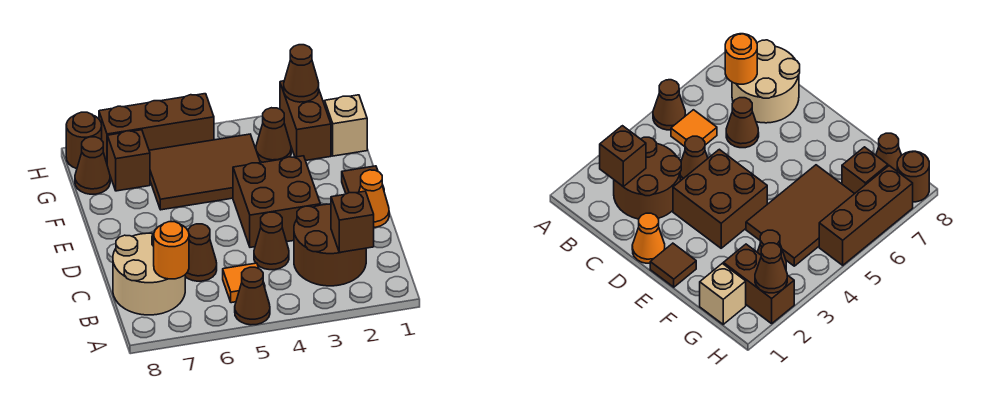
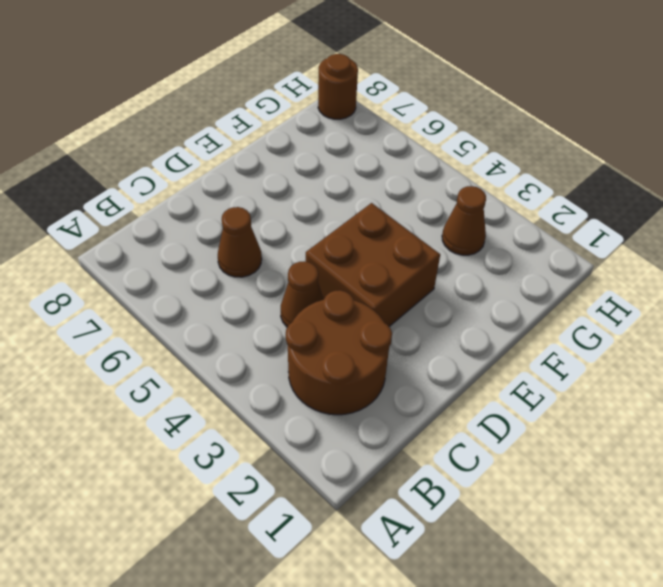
none -> brown cone A5 level 1
none -> orange tile B5 level 1
none -> tan round brick B7:C8 level 1

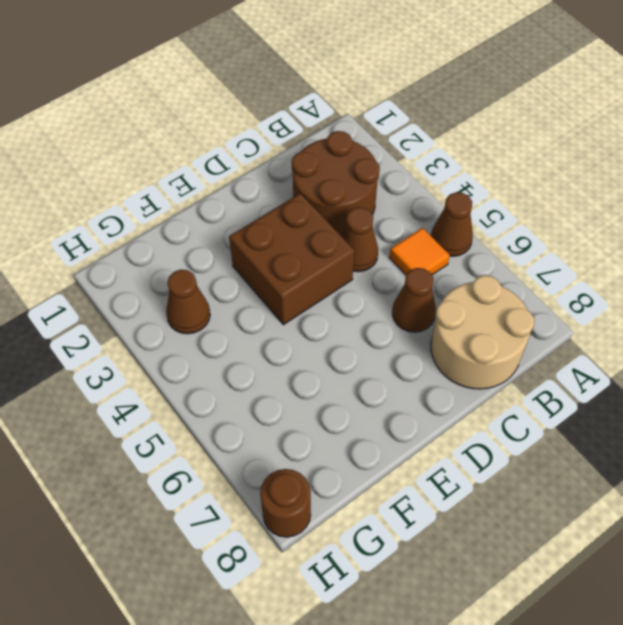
none -> orange cone D1 level 1
none -> brown tile E1 level 1
none -> brown tile F4:G6 level 1

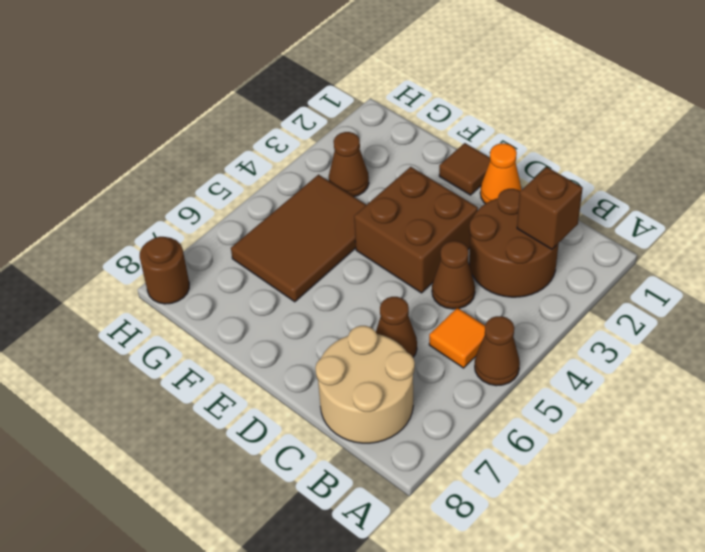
none -> tan brick G1 level 1
none -> brown brick G2:H2 level 1
none -> brown brick G7 level 1

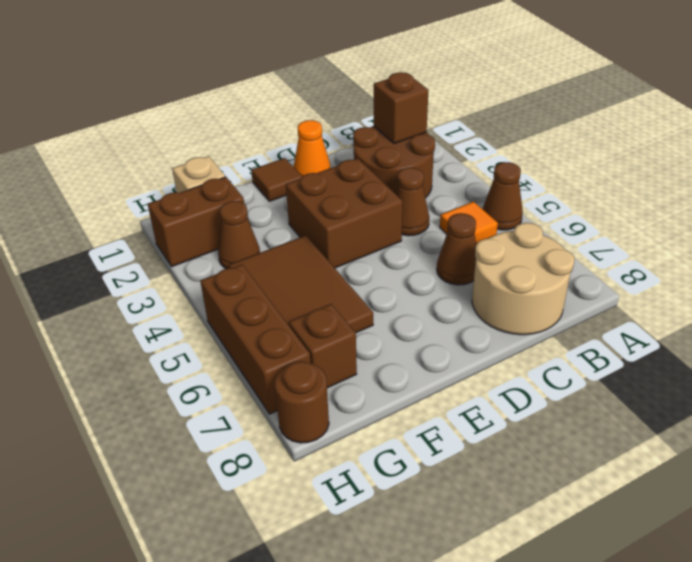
none -> brown cone G8 level 1
none -> orange round brick B7 level 2
none -> brown cone H2 level 2

